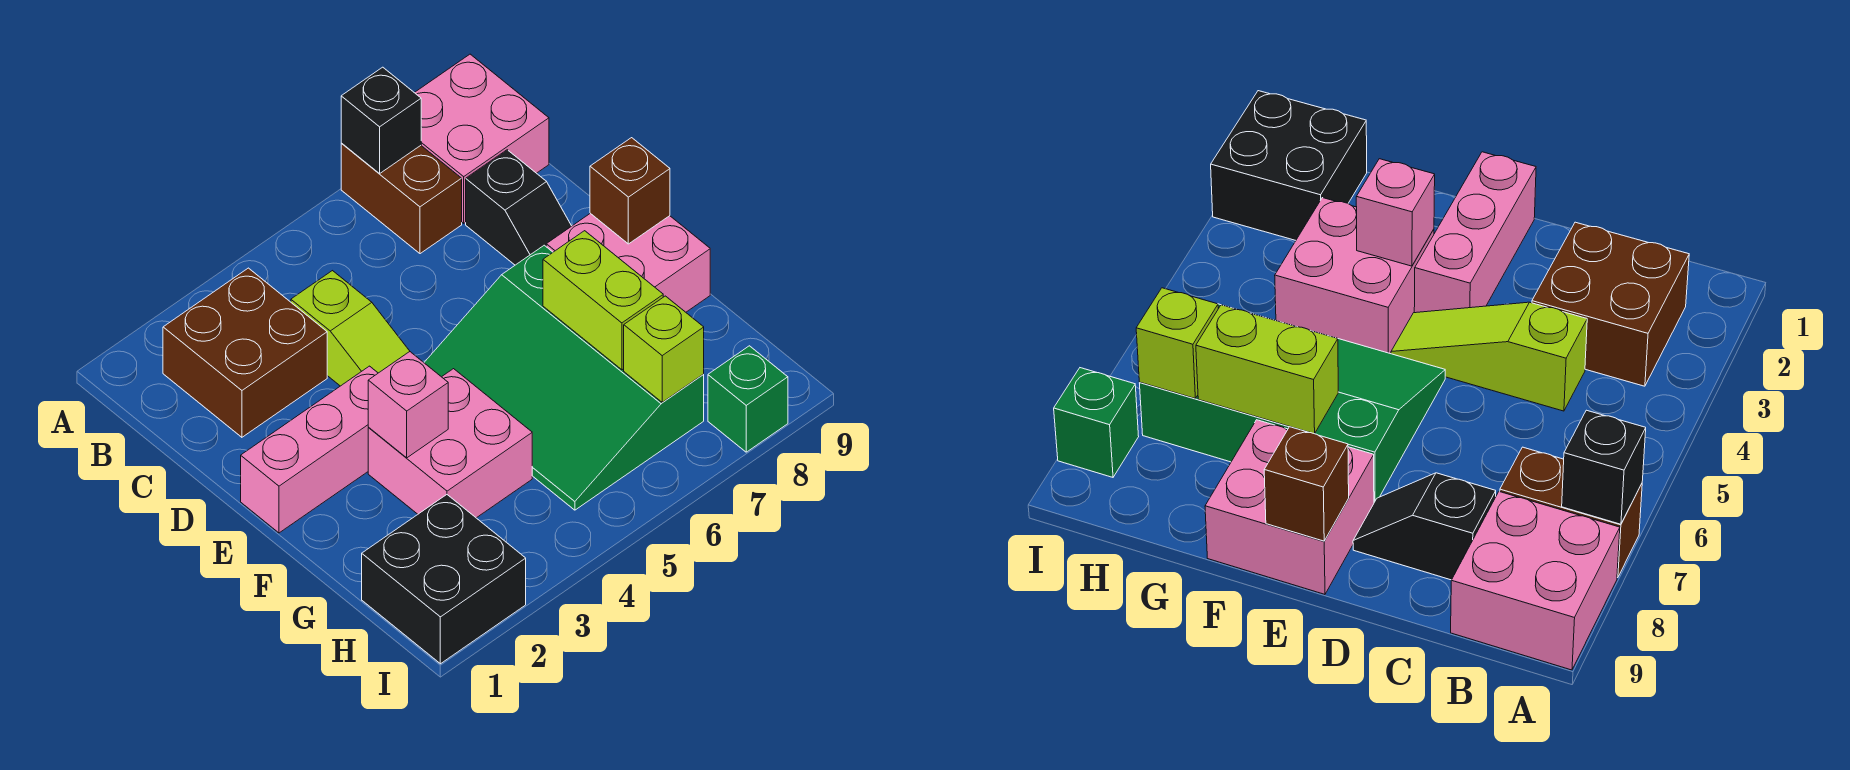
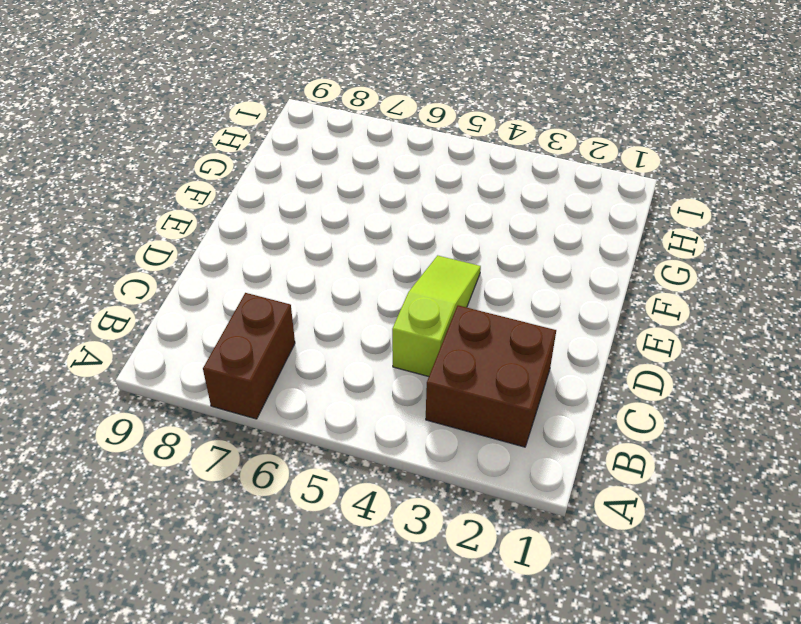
none -> pink brick A8:B9 level 1
none -> black slope C8:D8 level 1 top C
none -> pink brick E1:E3 level 1

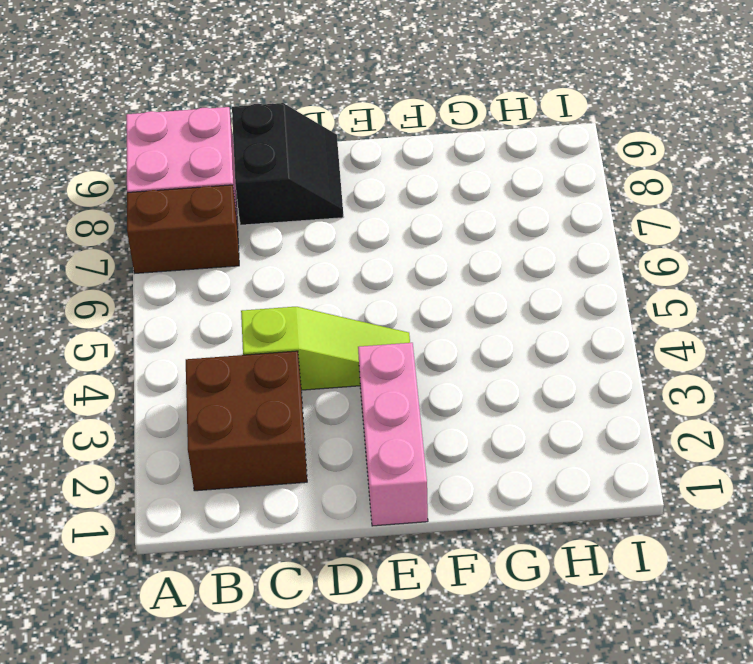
black slope C8:D9 level 1 top C -> black slope C8:D8 level 1 top C
none -> green slope E5:H7 level 1 top 7
none -> pink brick E8:F9 level 1
none -> pink brick F3:G4 level 1

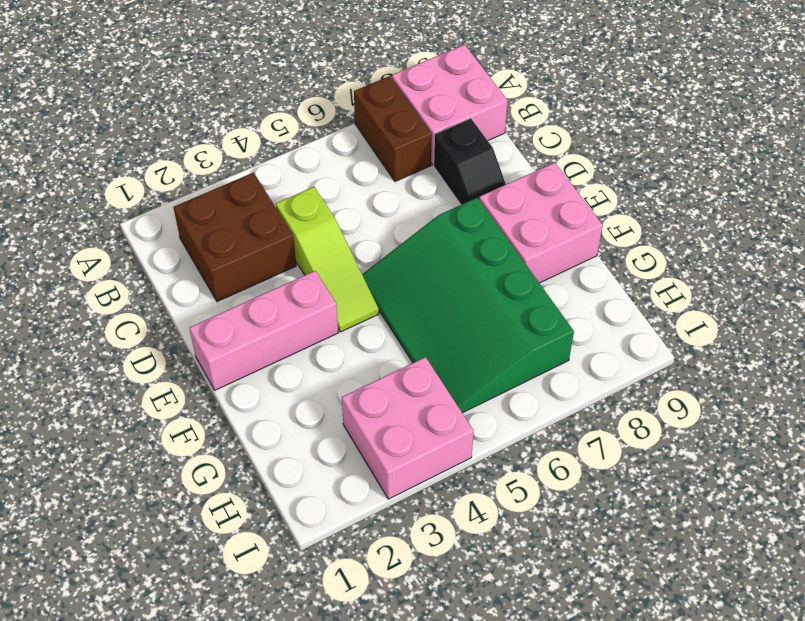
pink brick H3:I4 level 1 -> pink brick F3:G4 level 1
none -> black brick H1:I2 level 1
none -> green brick I8 level 1
none -> black brick A7 level 2

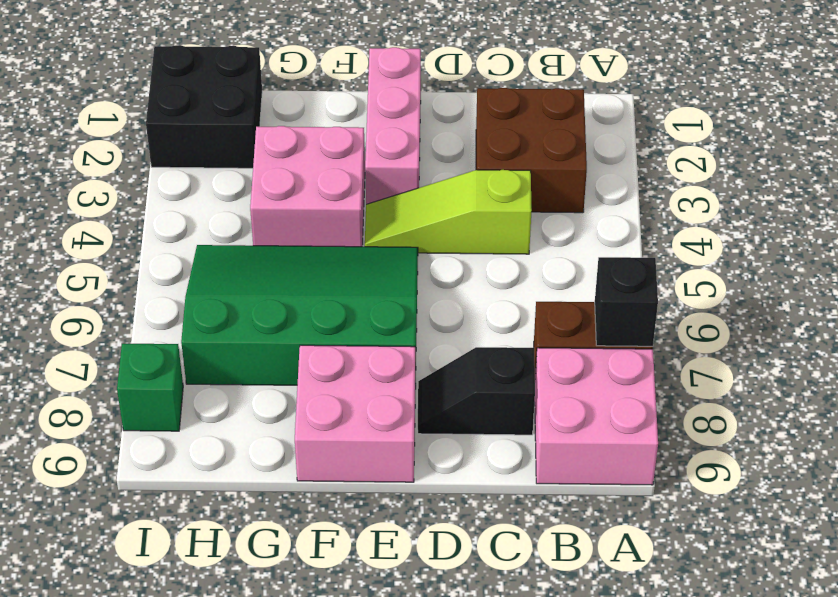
none -> brown brick E9 level 2
none -> pink brick F3 level 2
none -> lime brick F7:G7 level 2

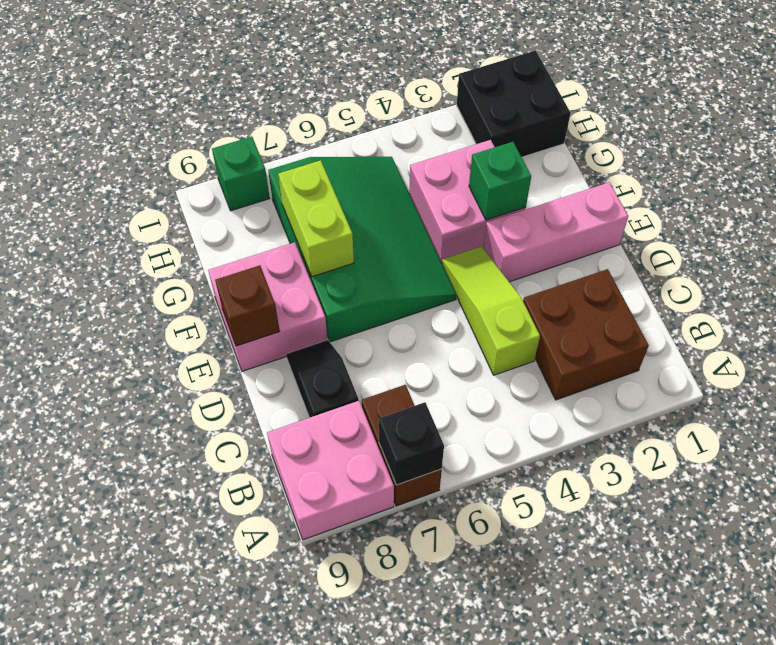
green brick F3 level 2 -> pink brick F3 level 2
none -> lime brick H7 level 2

